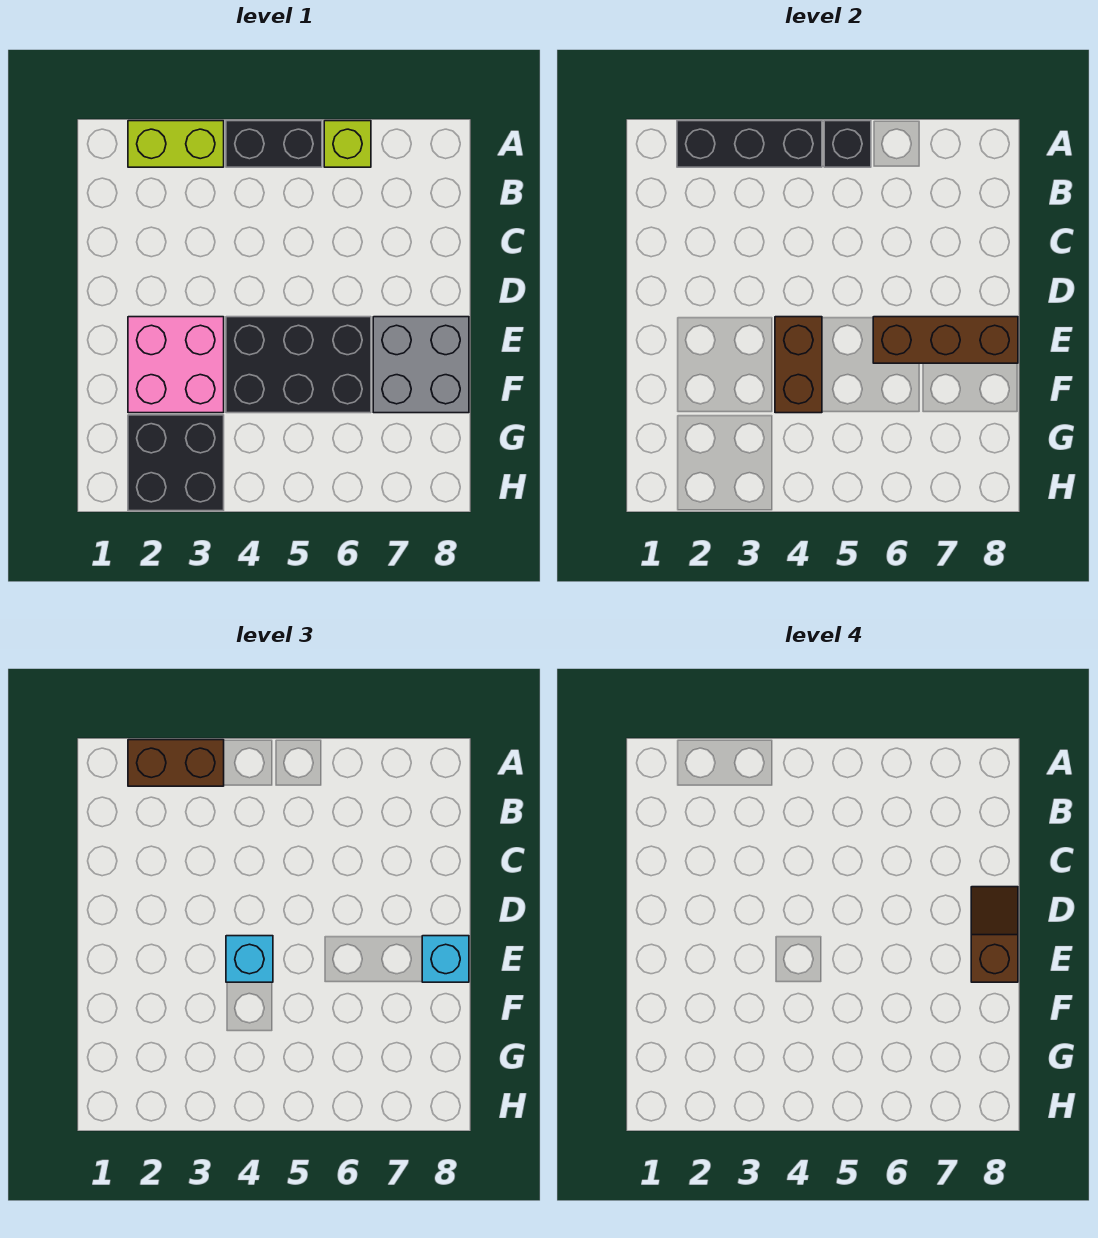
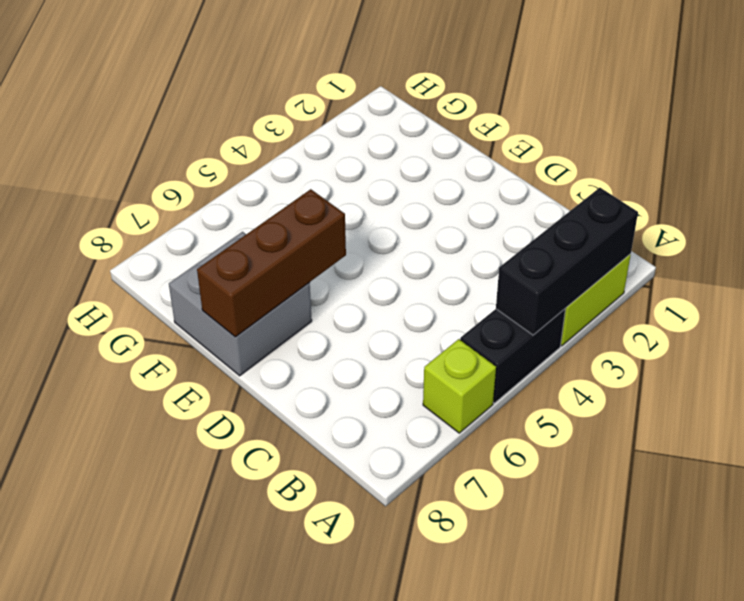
none -> pink brick E2:F3 level 1
none -> black brick E4:F6 level 1
none -> black brick G2:H3 level 1

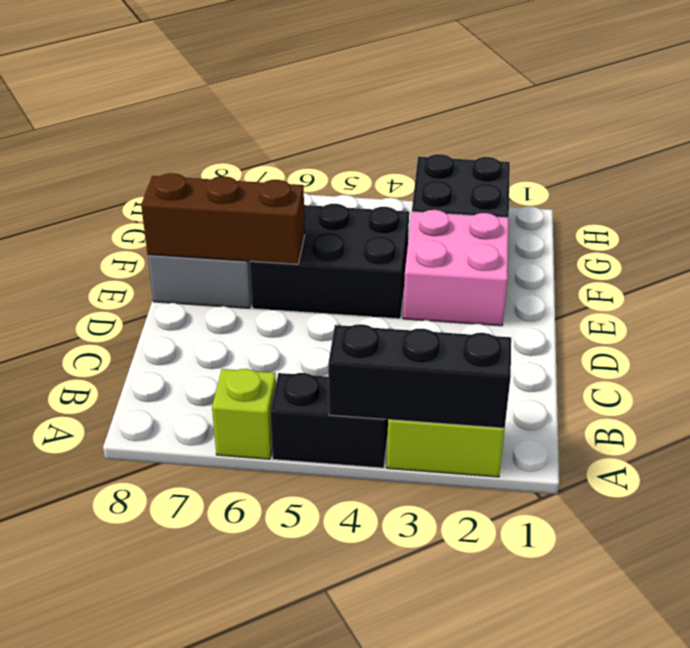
none -> black brick A5 level 2
none -> brown brick E4:F4 level 2
none -> brown brick A2:A3 level 3

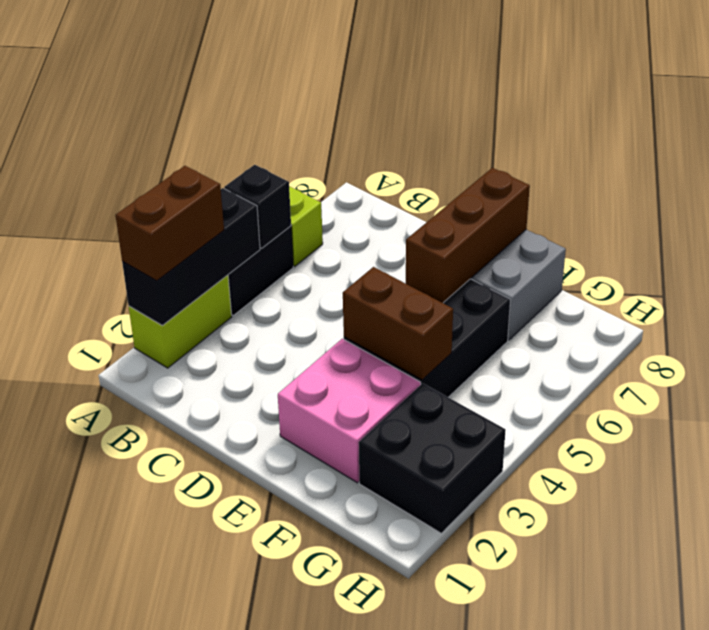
none -> cyan brick E4 level 3
none -> cyan brick E8 level 3
none -> brown slope D8:E8 level 4 top E

